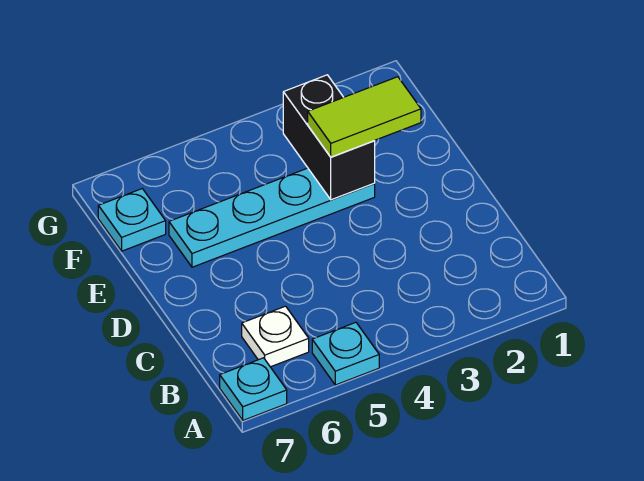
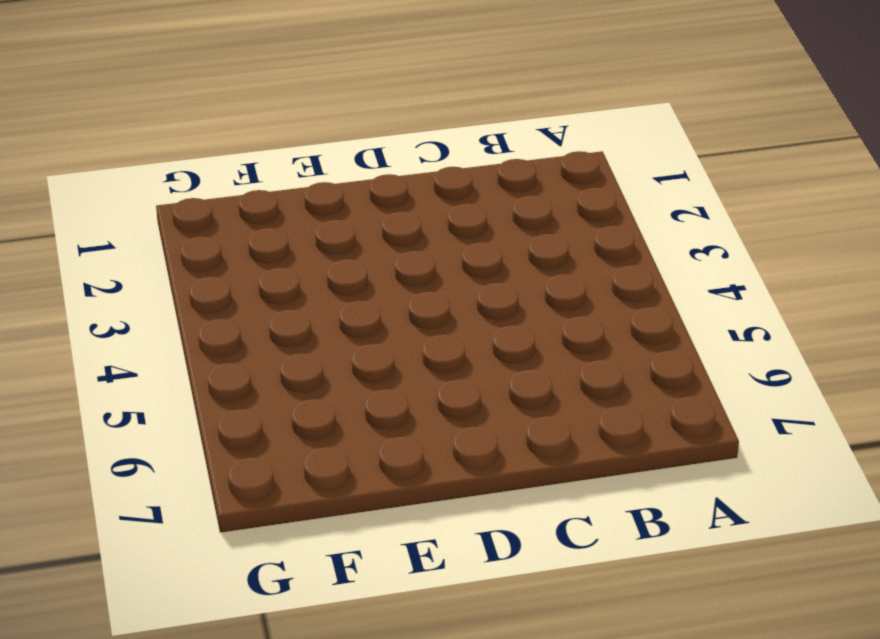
none -> cyan plate A5 level 1
none -> cyan plate A7 level 1

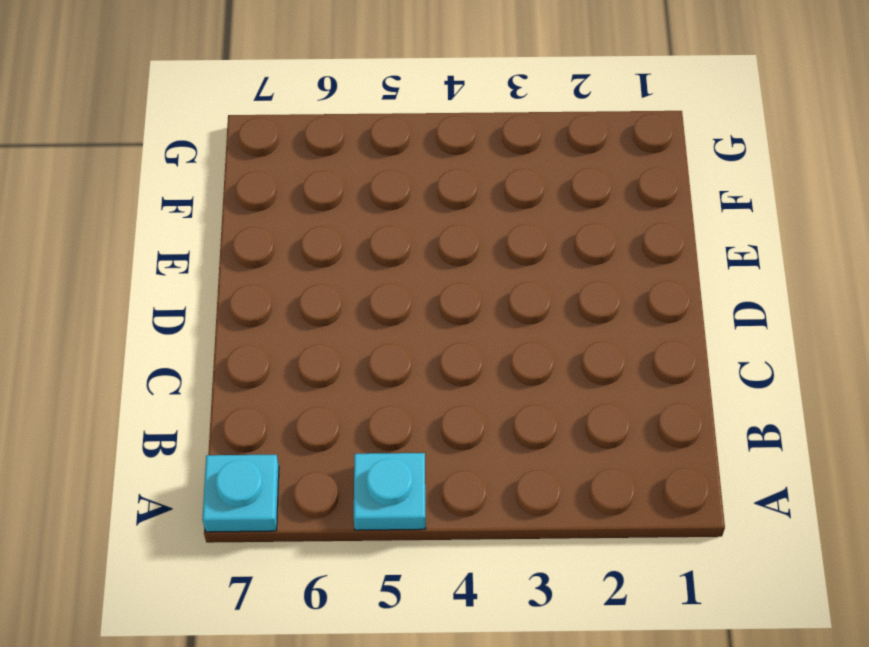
none -> white plate B6 level 1
none -> cyan plate E3:E6 level 1

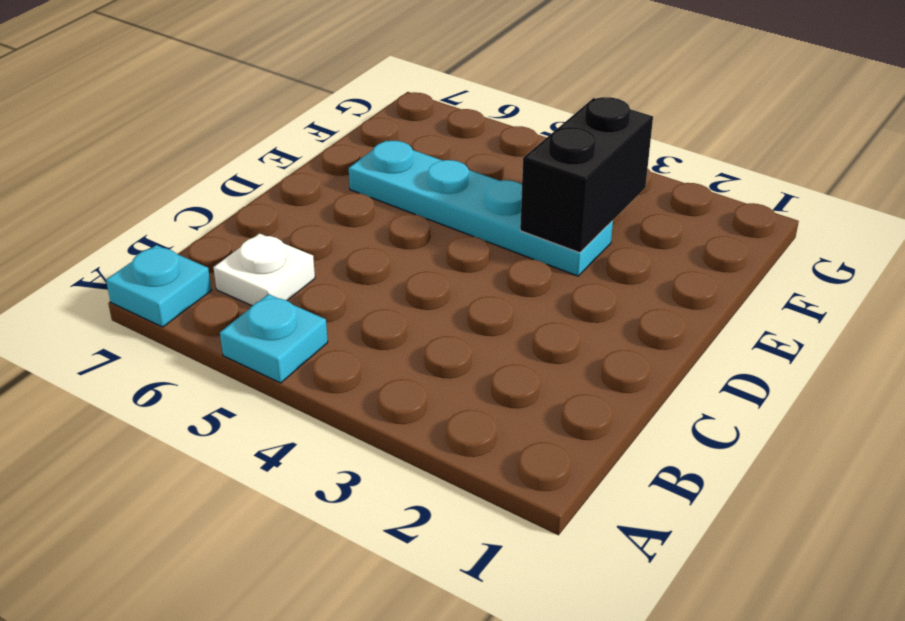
none -> cyan plate F7 level 1
none -> lime tile E2:E3 level 3

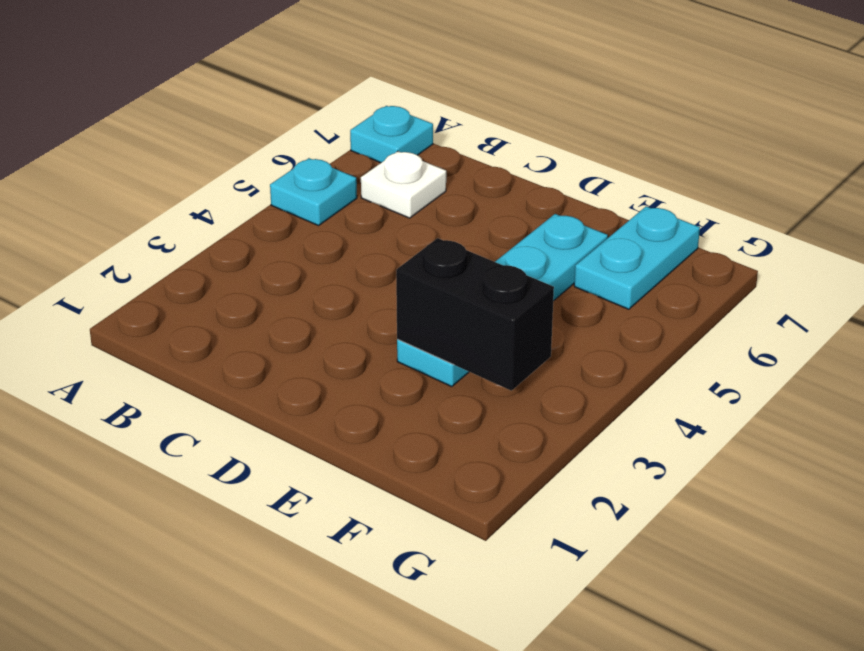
cyan plate F6:F7 level 1 -> cyan plate F7 level 1
none -> lime tile E2:E3 level 3

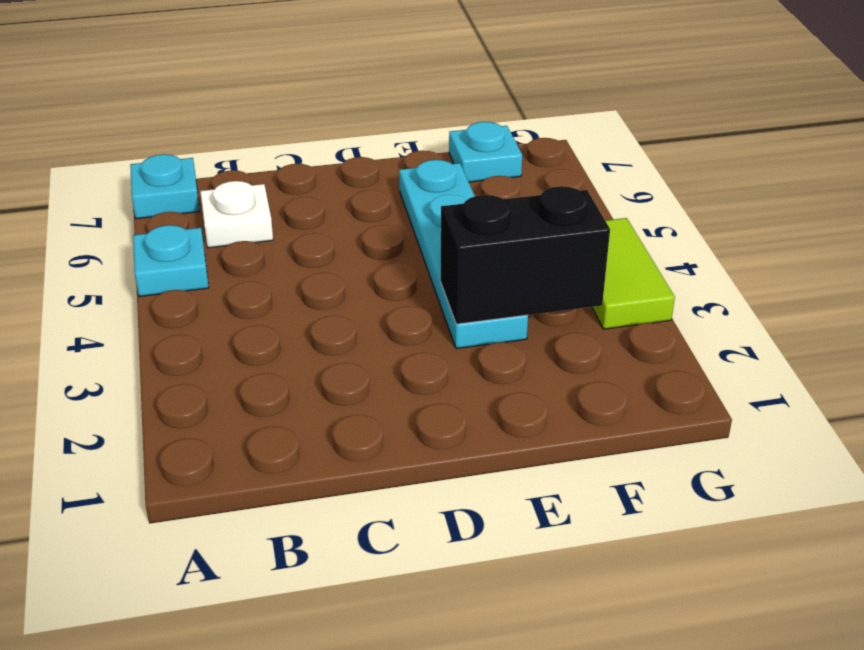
lime tile G3:G4 level 1 -> lime tile E2:E3 level 3

